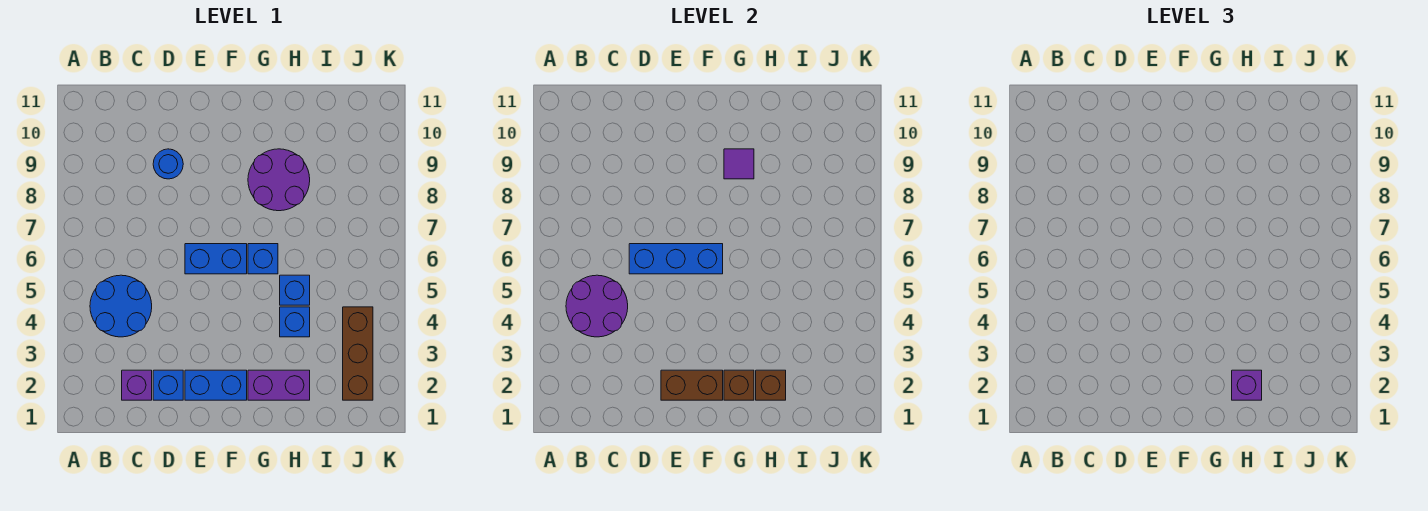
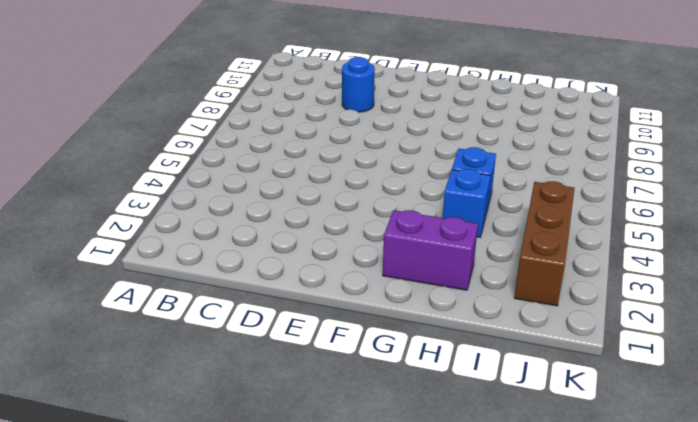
none -> blue round brick B4:C5 level 1
none -> purple brick C2 level 1
none -> blue brick D2 level 1

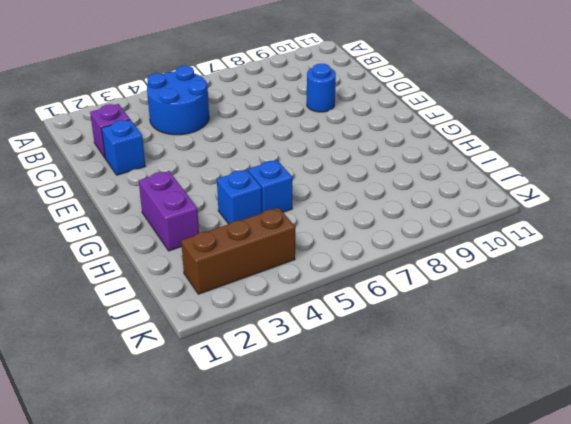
none -> blue brick E2:F2 level 1
none -> blue brick E6:F6 level 1
none -> blue brick G6 level 1

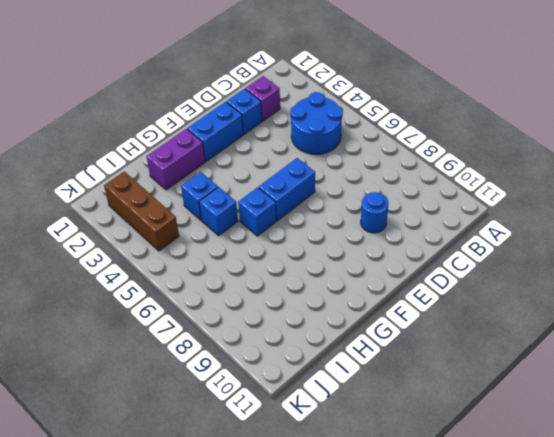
none -> purple round brick G8:H9 level 1
none -> purple round brick B4:C5 level 2
none -> blue brick D6:F6 level 2

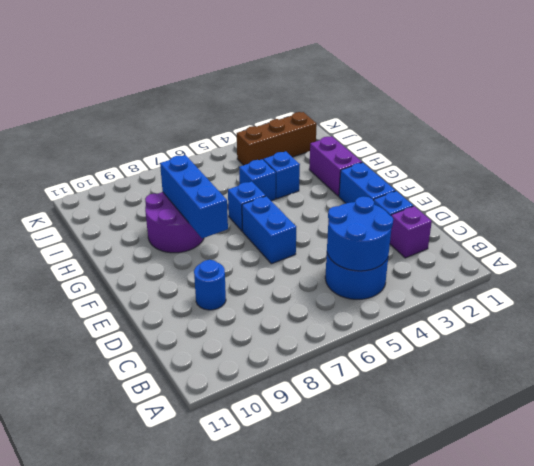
blue round brick B4:C5 level 2 -> purple round brick B4:C5 level 2
blue brick F8:H8 level 2 -> blue brick D6:F6 level 2
none -> brown brick E2:F2 level 2
none -> brown brick G2 level 2
none -> purple tile G9 level 2

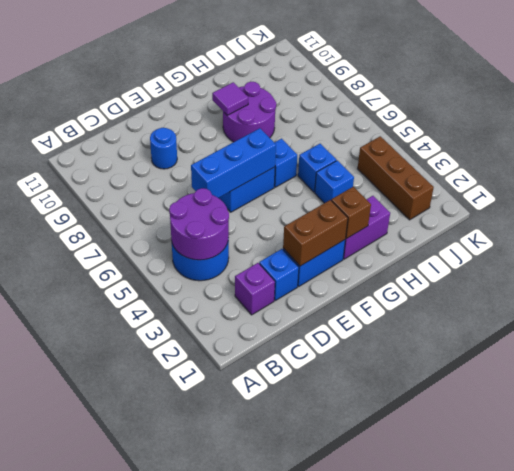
none -> brown brick H2 level 2
none -> purple brick H2 level 3

